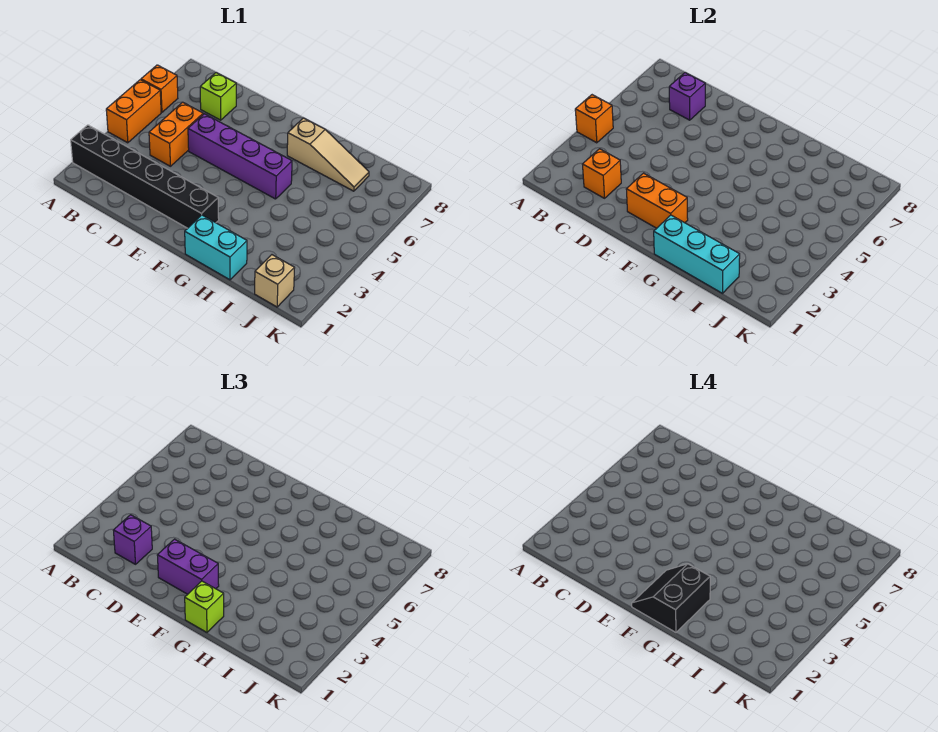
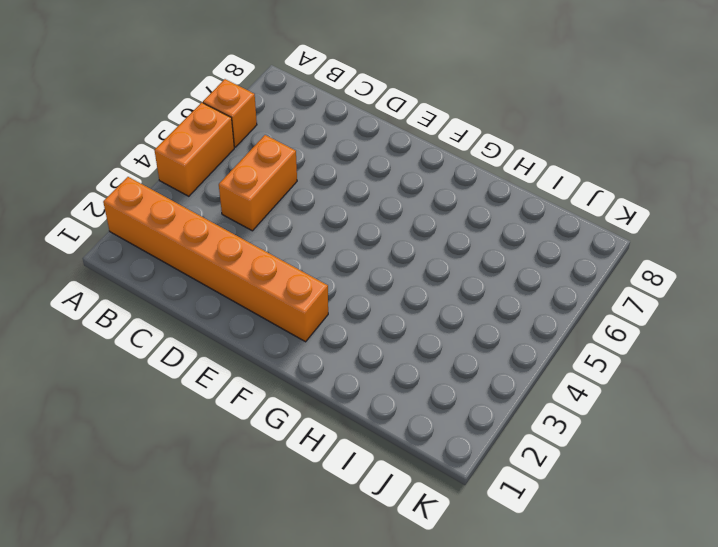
orange brick A2:F2 level 1 -> black brick A2:F2 level 1
none -> lime brick C7 level 1
none -> purple brick D5:G5 level 1
none -> cyan brick G1:H1 level 1

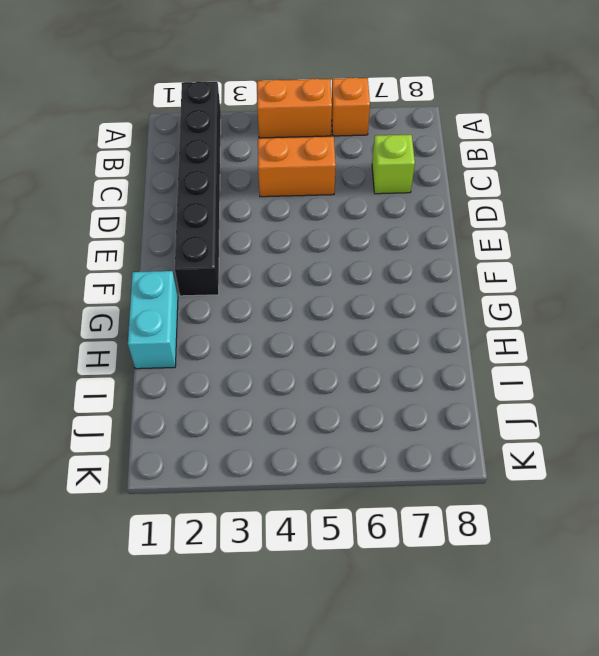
none -> purple brick D5:G5 level 1
none -> tan slope G7:I7 level 1 top G
none -> tan brick J1 level 1

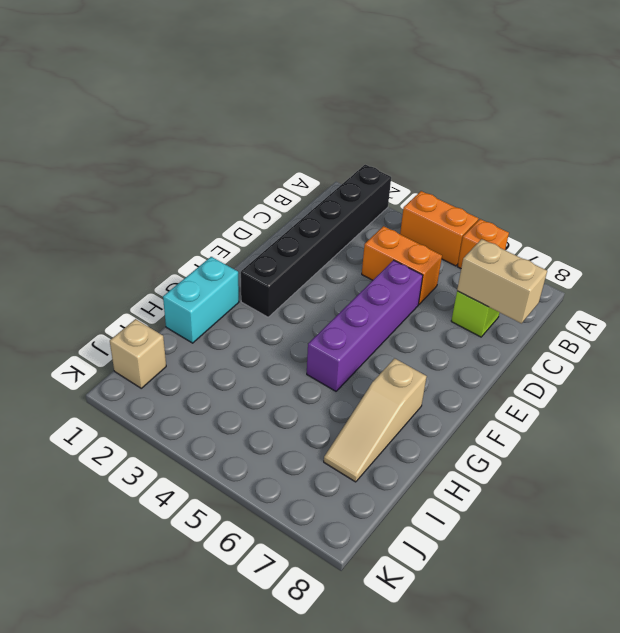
tan brick C7:C8 level 2 -> purple brick C7 level 2
none -> orange brick A4 level 2
none -> orange brick C2 level 2
none -> orange brick E2:F2 level 2

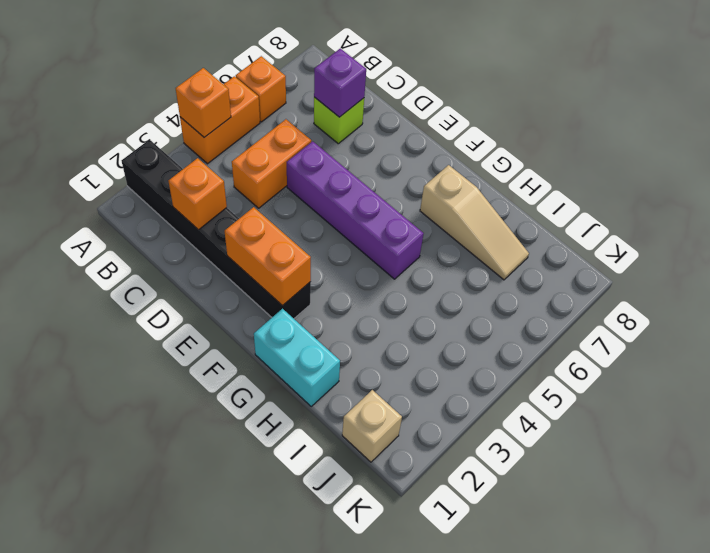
none -> cyan brick G1:I1 level 2
none -> purple brick C2 level 3
none -> purple brick E2:F2 level 3

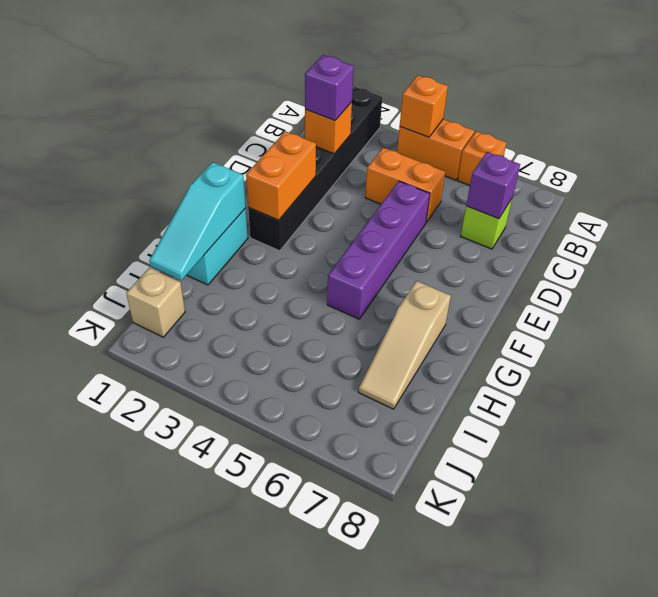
cyan slope G1:I1 level 2 top G -> cyan brick G1:I1 level 2
none -> purple brick E2:F2 level 3
none -> lime brick G1 level 3
none -> black slope F1:G2 level 4 top G

